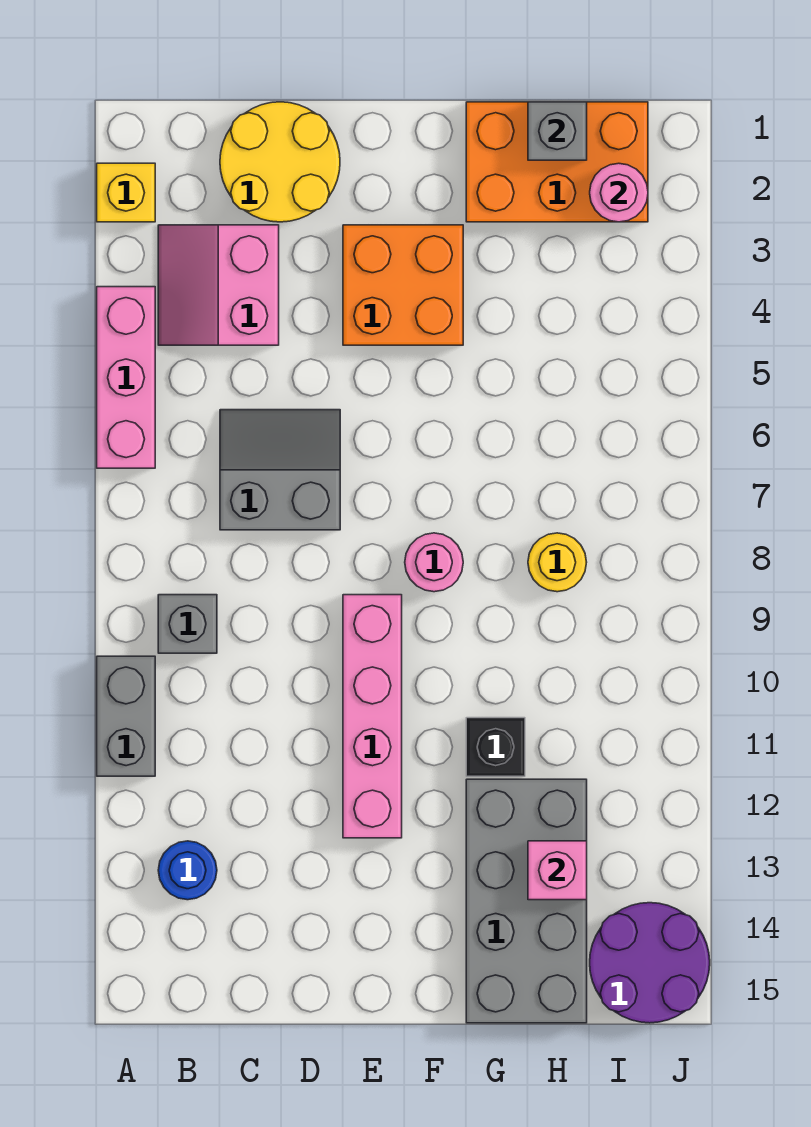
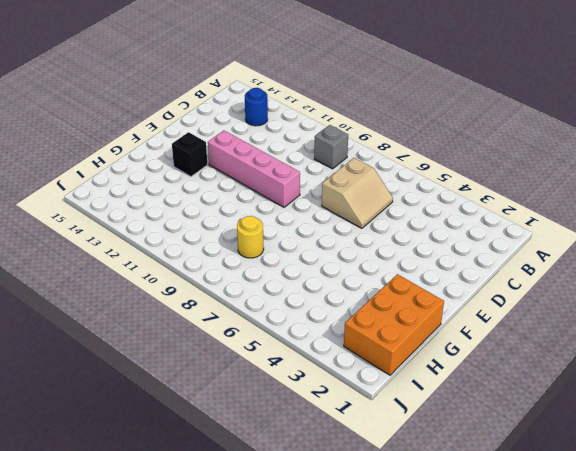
tan slope C6:D7 level 1 top 7 -> grey slope C6:D7 level 1 top 7
black brick F13 level 1 -> black brick G11 level 1
none -> yellow brick A2 level 1
none -> pink brick A4:A6 level 1
none -> grey brick A10:A11 level 1

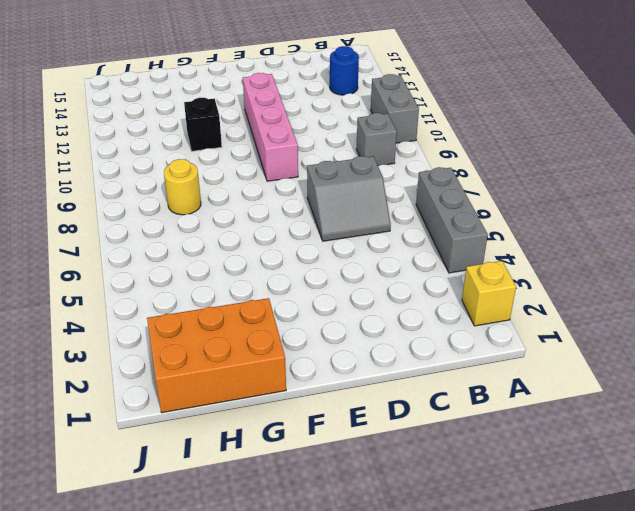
grey brick A4:A6 level 1 -> pink brick A4:A6 level 1
none -> pink slope B3:C4 level 1 top C
none -> yellow round brick C1:D2 level 1
none -> orange brick E3:F4 level 1

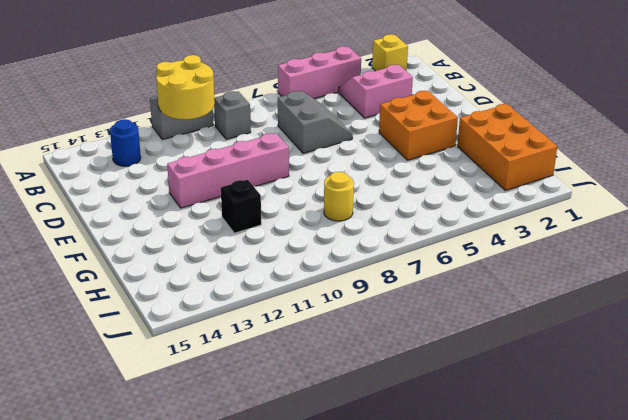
yellow round brick A10:B11 level 2 -> yellow round brick C1:D2 level 1
none -> pink round brick F8 level 1
none -> grey brick G12:H15 level 1
none -> purple round brick I14:J15 level 1

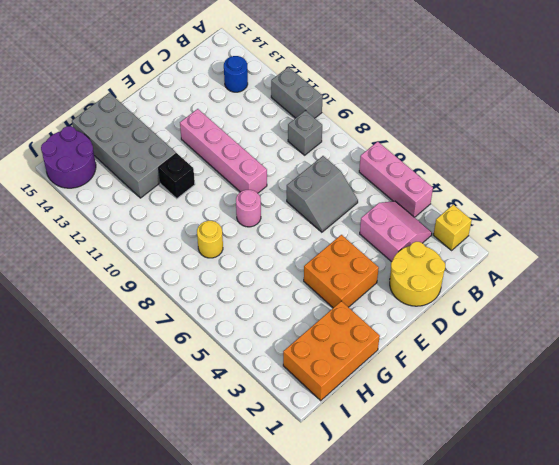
none -> grey brick H1 level 2
none -> pink brick H13 level 2
none -> pink round brick I2 level 2

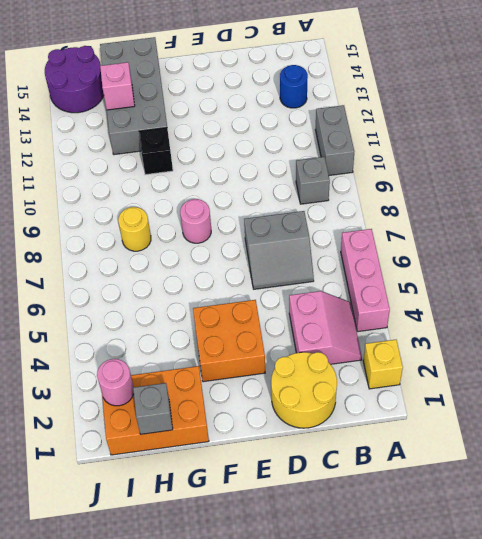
none -> pink brick E9:E12 level 1

